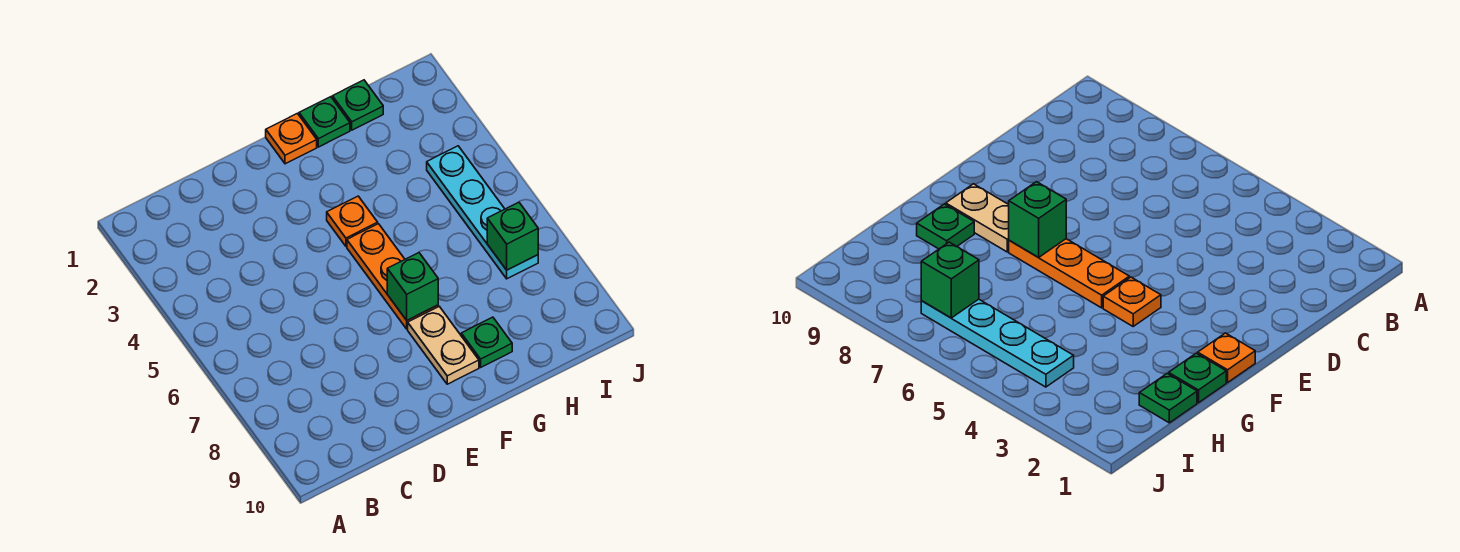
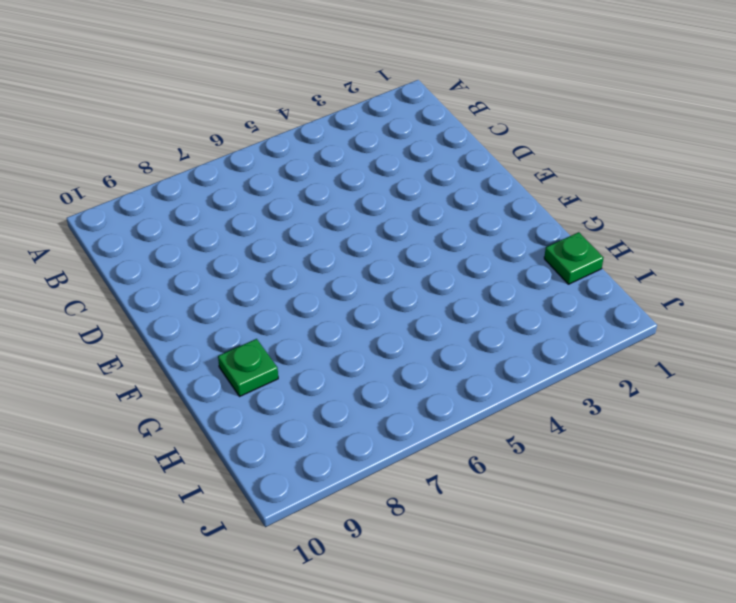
none -> orange plate F1 level 1
none -> orange plate F4 level 1

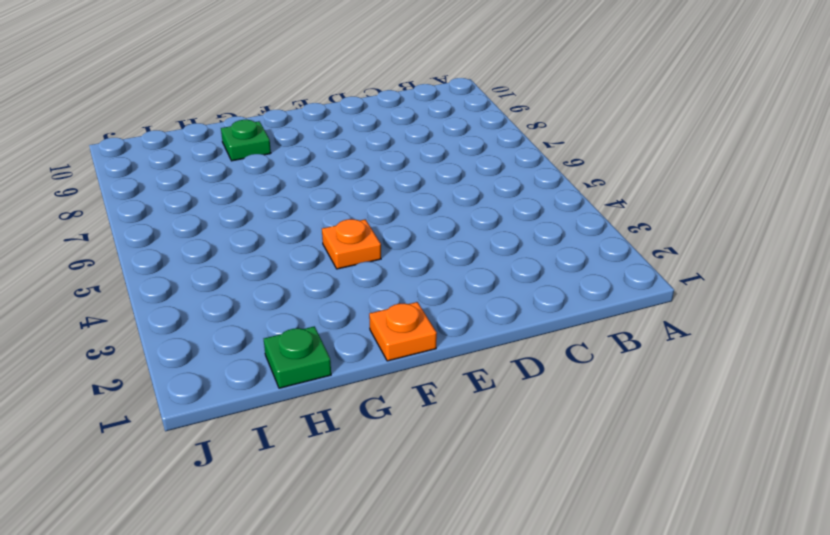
none -> orange plate F5:F7 level 1
none -> tan plate F8:F9 level 1

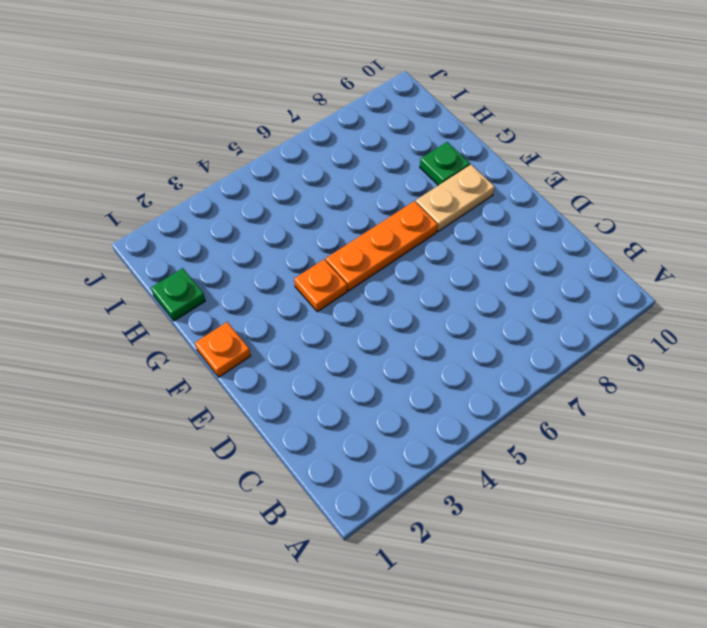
none -> green plate G1 level 1
none -> cyan plate I4:I7 level 1

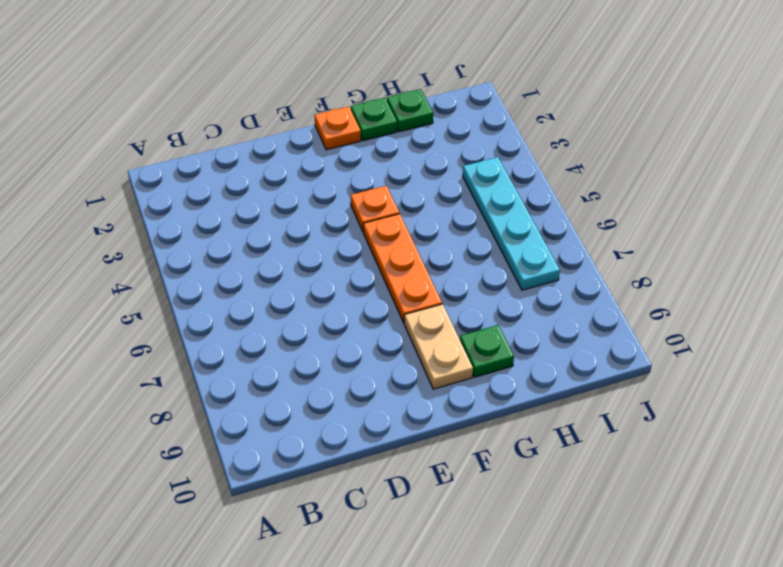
none -> green brick F7 level 2
none -> green brick I7 level 2

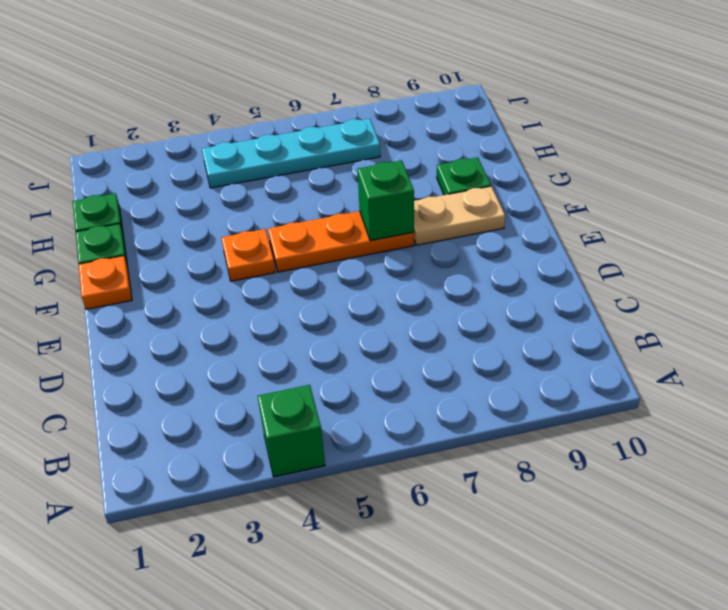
green brick A4 level 1 -> green brick I7 level 2

